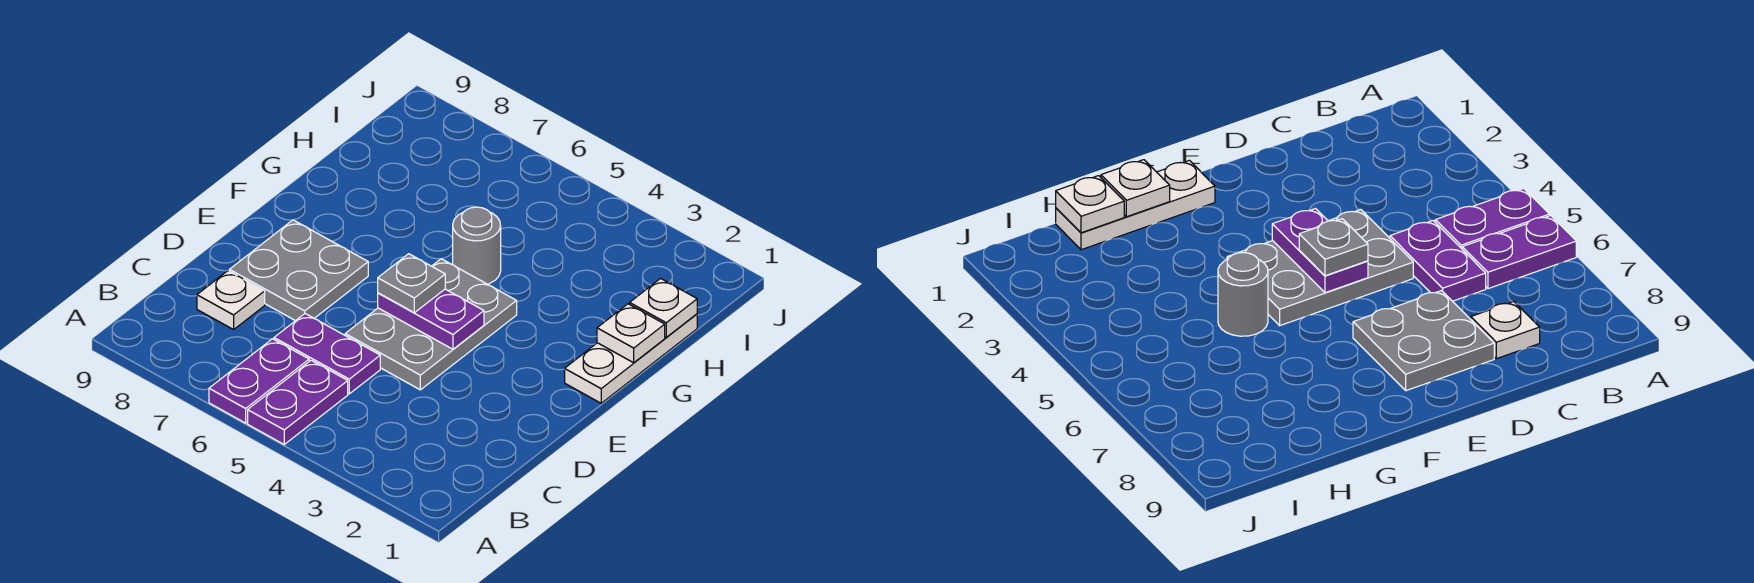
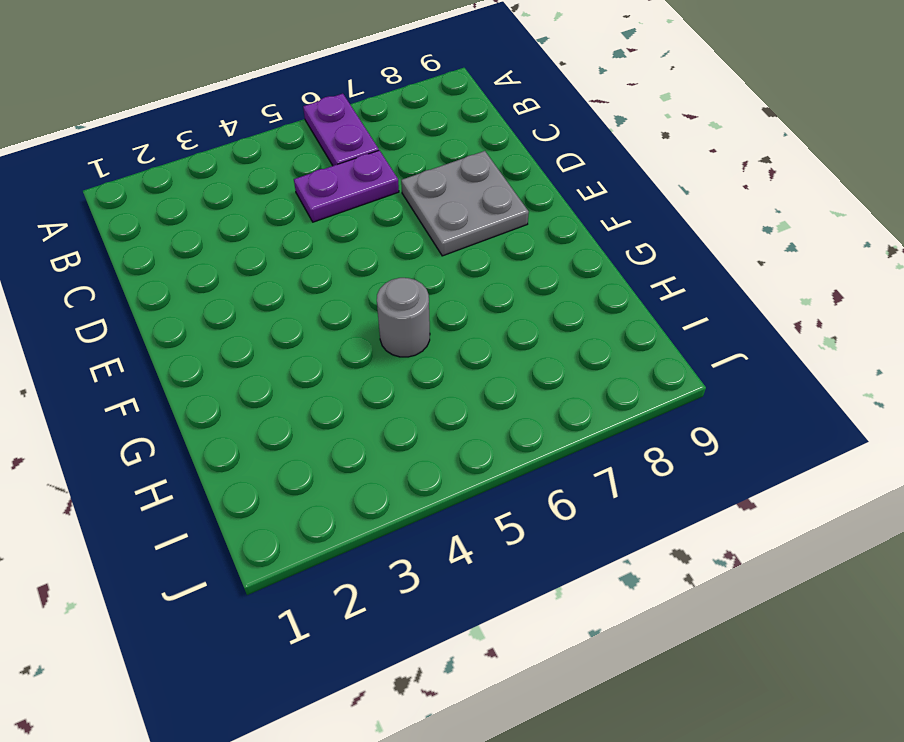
none -> purple plate A5:B5 level 1
none -> white plate C8 level 1
none -> grey plate D4:F5 level 1

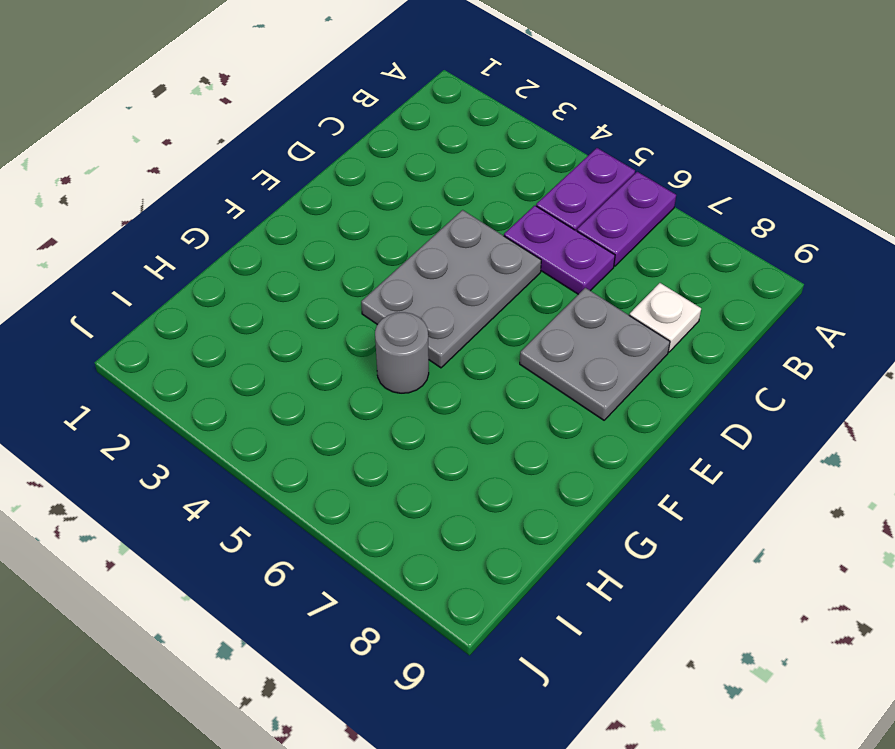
none -> white plate F1:H1 level 1
none -> purple plate E4:E5 level 2
none -> white plate G1 level 2

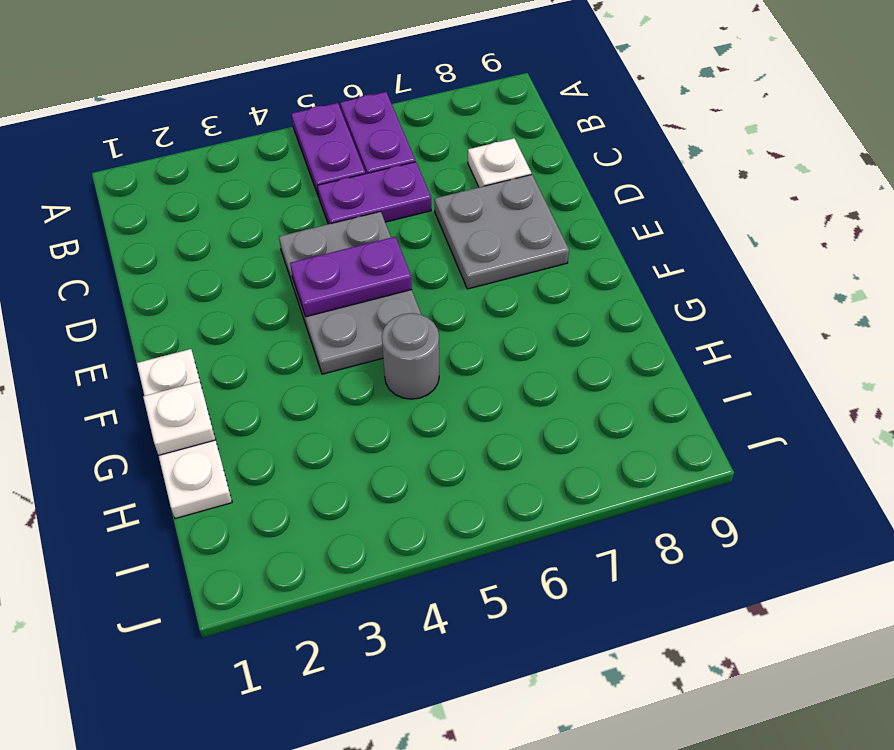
none -> white plate H1 level 2
none -> grey plate E5 level 3

